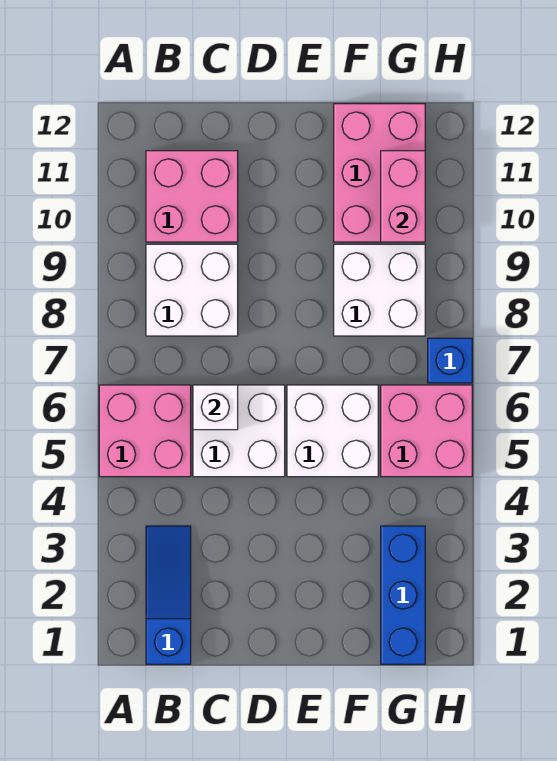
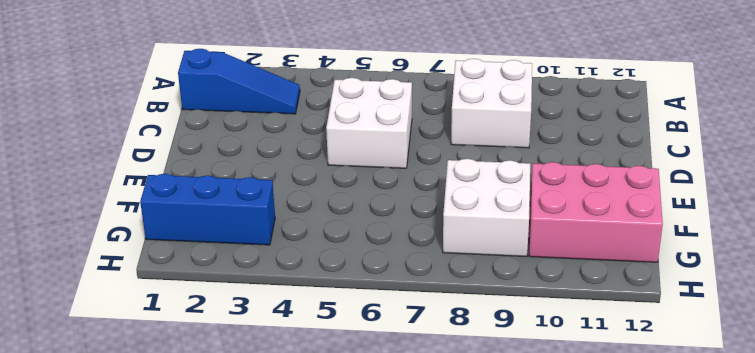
none -> pink brick A5:B6 level 1
none -> pink brick B10:C11 level 1
none -> white brick E5:F6 level 1

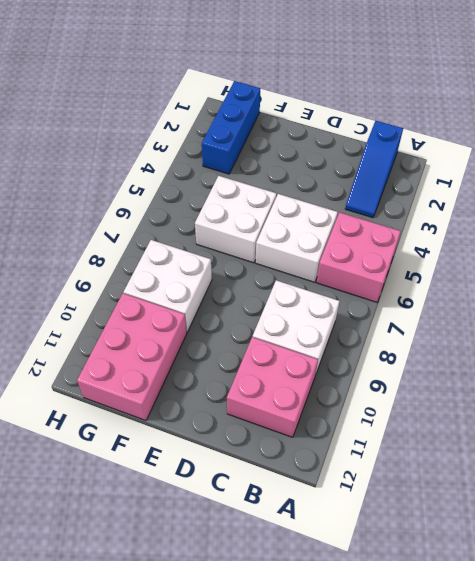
none -> pink brick G5:H6 level 1
none -> blue brick H7 level 1
none -> white brick C6 level 2

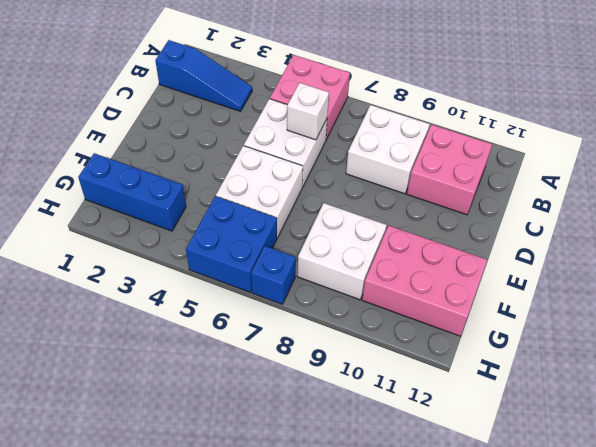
blue brick G5:H6 level 1 -> pink brick G5:H6 level 1
none -> pink brick G10:G11 level 2

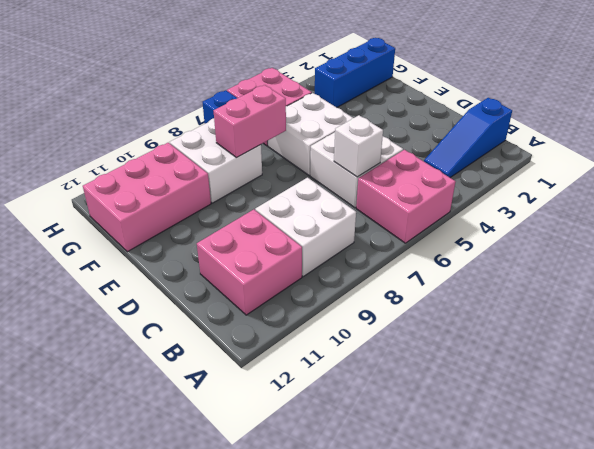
pink brick F7:F8 level 2 -> pink brick G10:G11 level 2

